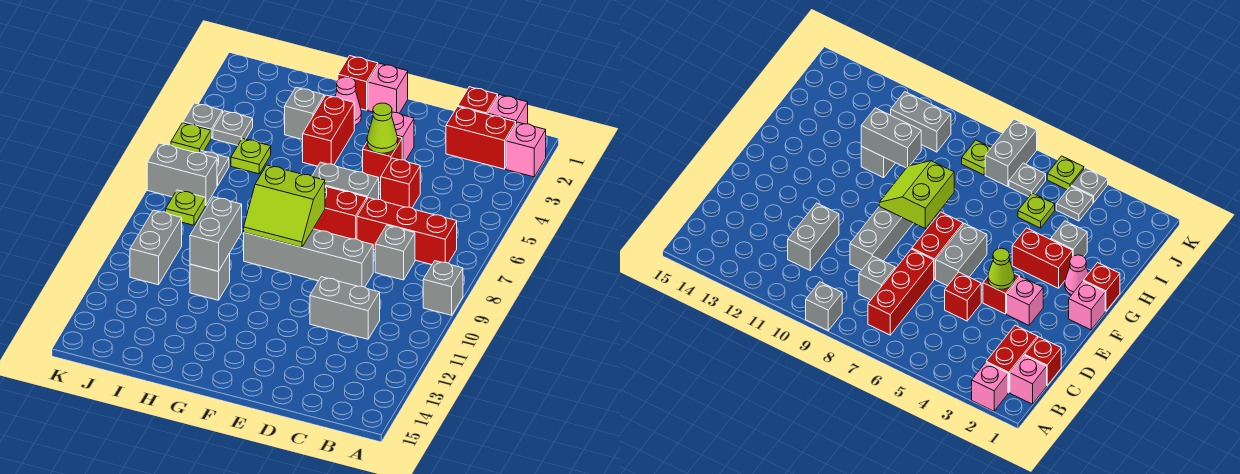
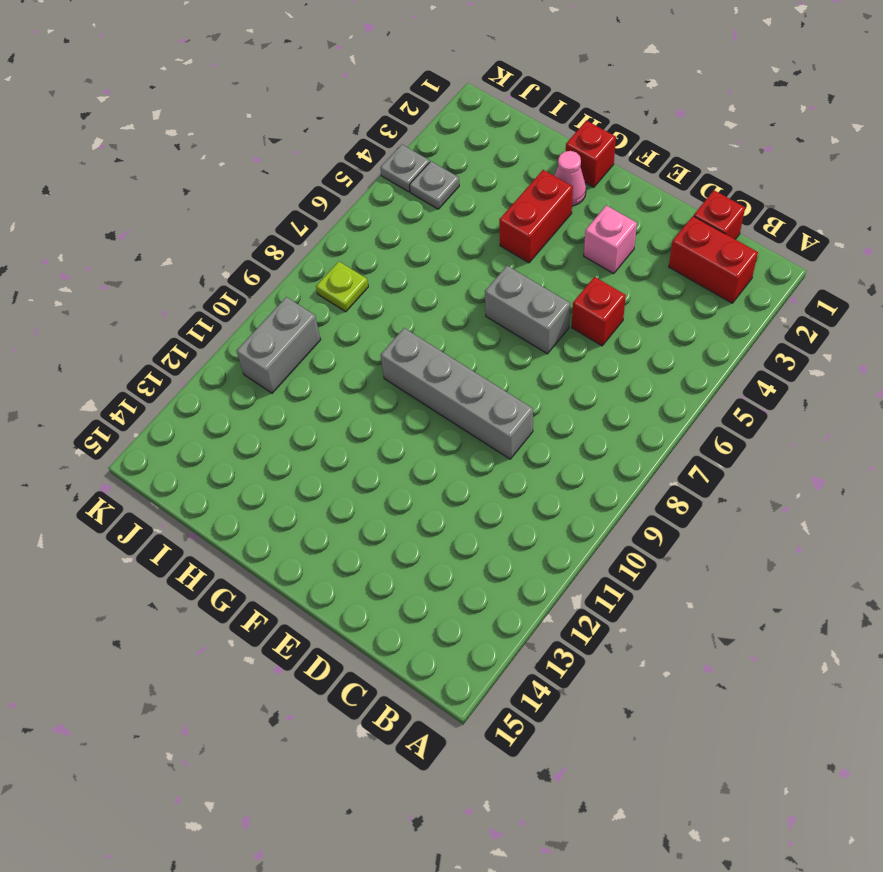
none -> pink brick A2 level 1
none -> grey brick A9 level 1
none -> pink brick B1 level 1
none -> red brick B7:D7 level 1

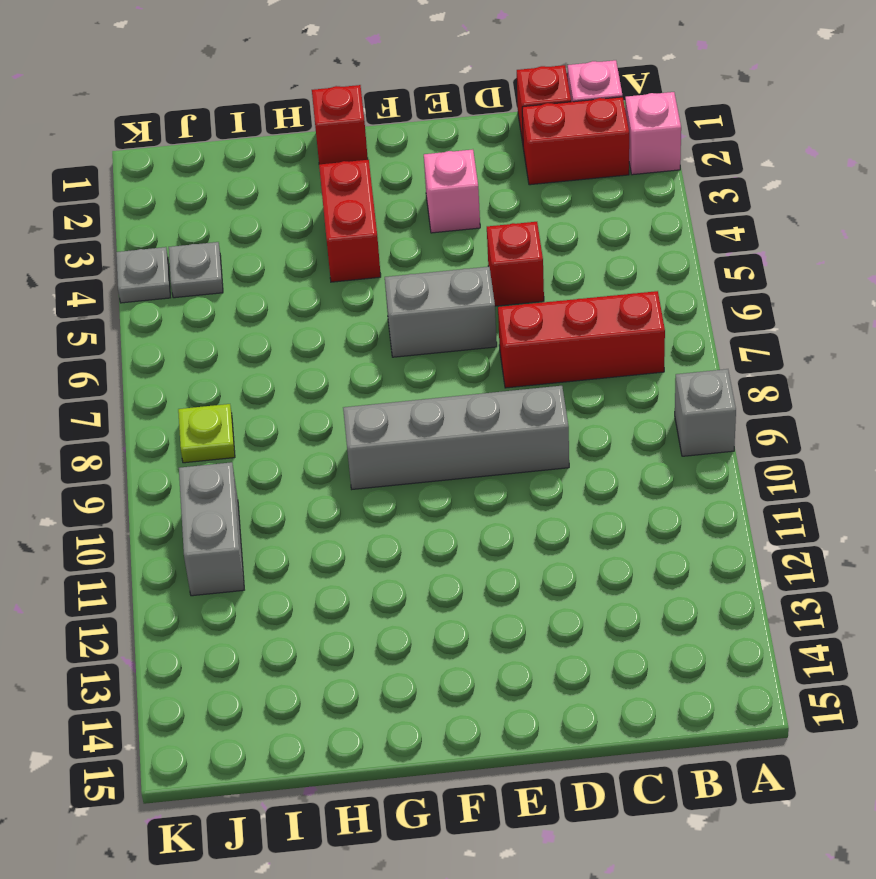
none -> grey brick C8 level 1
none -> grey brick C11:D11 level 1
none -> red brick E4 level 1
none -> red brick E7:F7 level 1

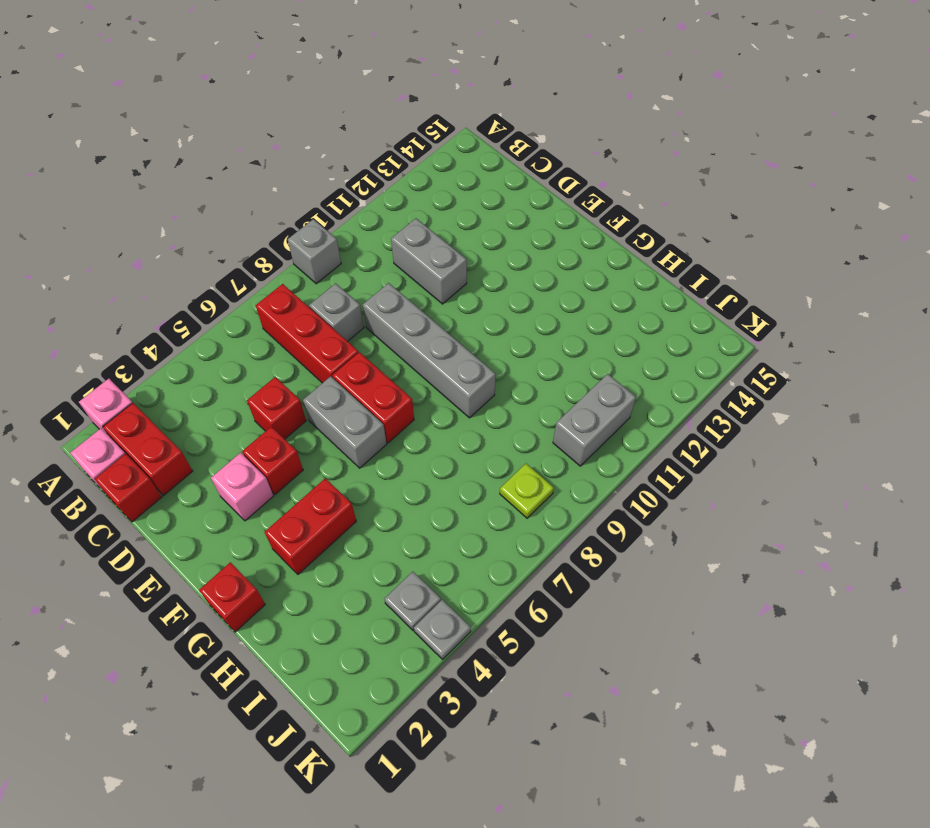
none -> pink brick F1 level 1
none -> pink cone G2 level 1
none -> grey brick H3 level 1
none -> grey brick H11 level 1

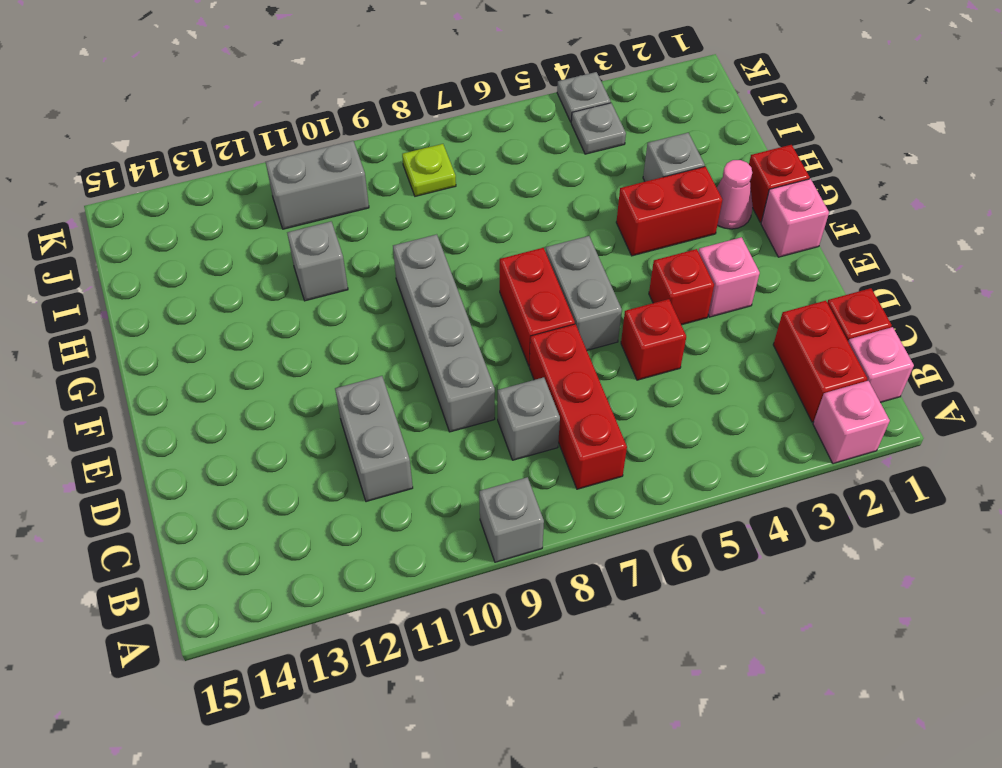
none -> lime plate I5 level 1
none -> grey plate J6 level 1
none -> grey brick J7:K7 level 1
none -> lime plate K5 level 1

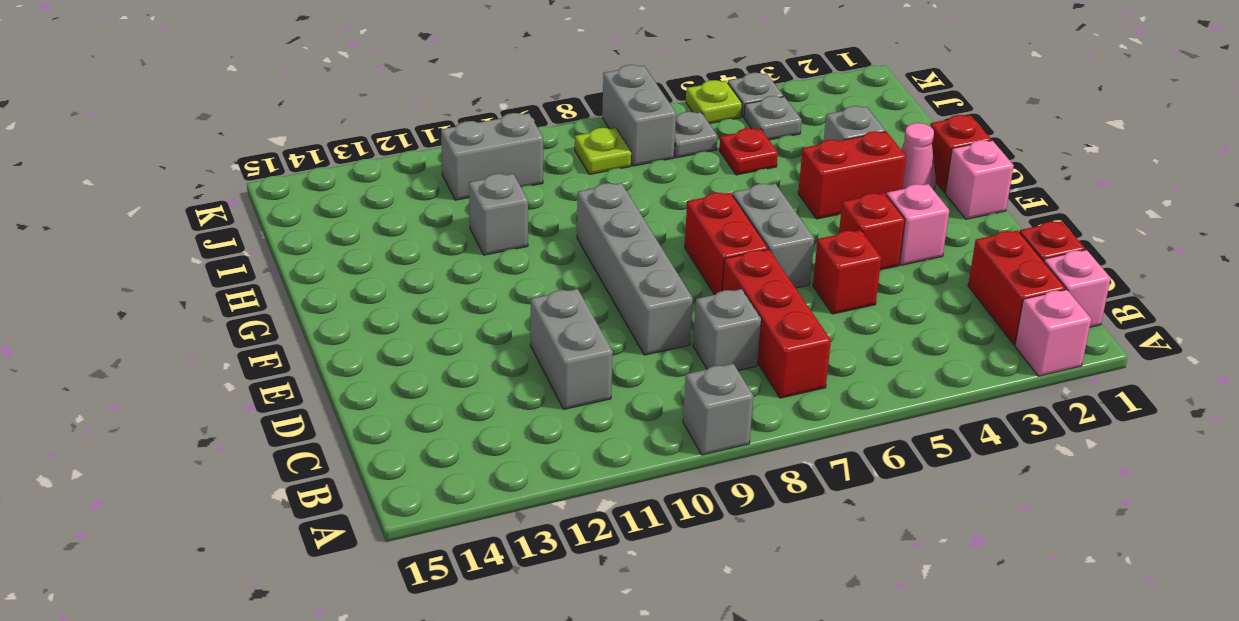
red plate I5 level 1 -> lime plate I5 level 1
none -> lime cone E4 level 2
none -> lime slope F8:G9 level 2 top 8
none -> grey brick H10:H11 level 2

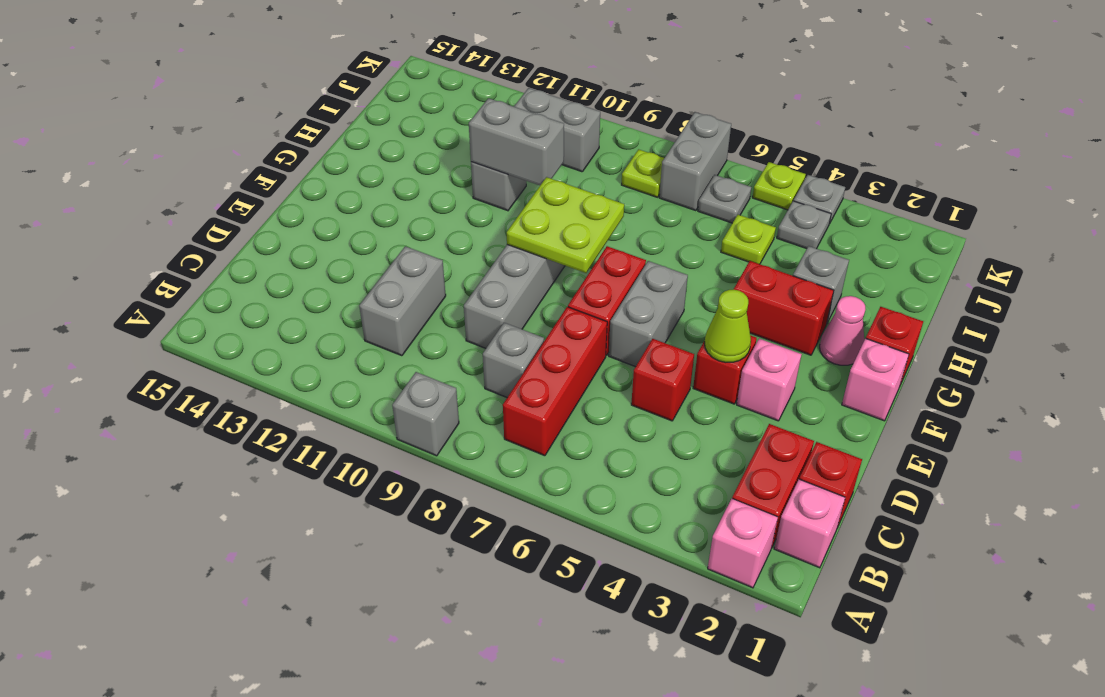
lime plate F8:G9 level 2 -> lime slope F8:G9 level 2 top 8

